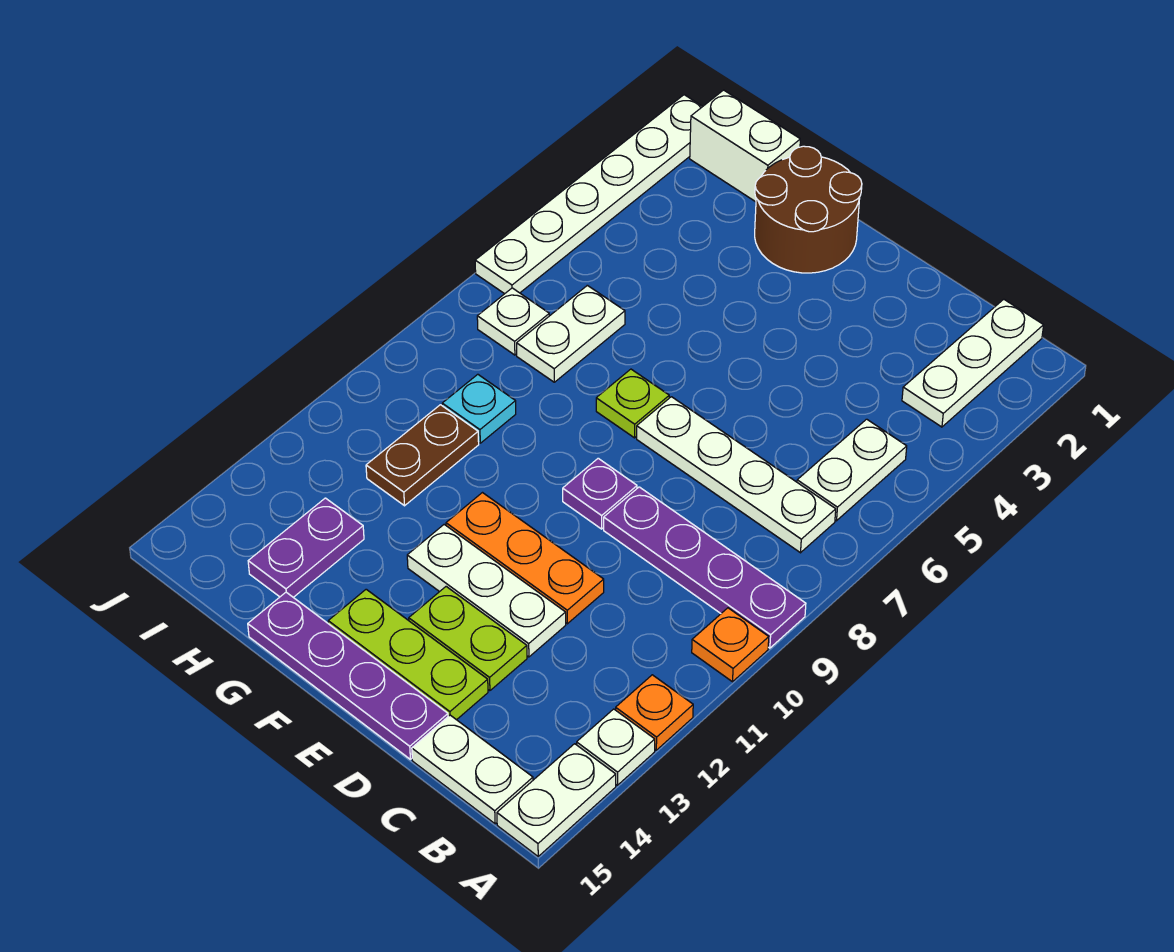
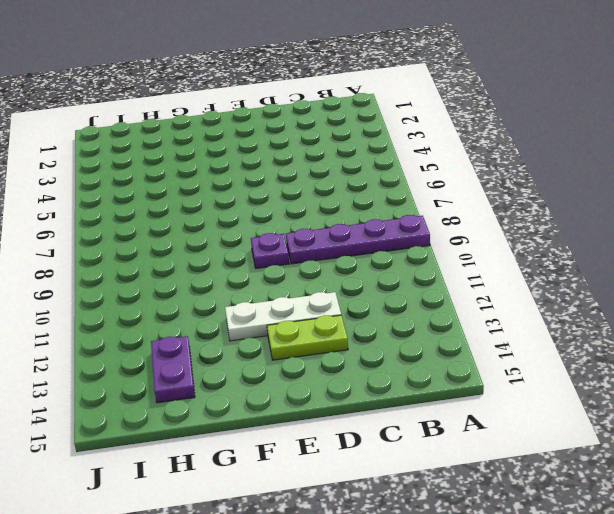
none -> orange plate A10 level 1
none -> orange plate A12 level 1
none -> white plate A13 level 1

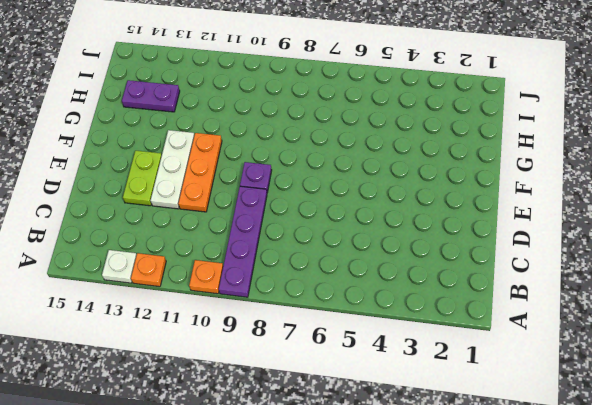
none -> white plate A14:A15 level 1
none -> white plate B1:B3 level 1
none -> white plate B5:B6 level 1

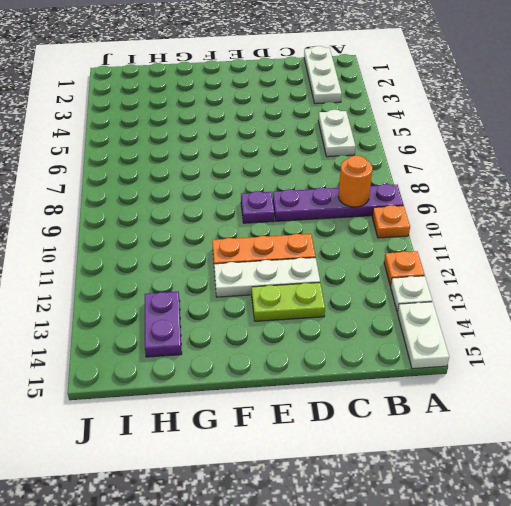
orange round brick B9 level 2 -> none
none -> white plate B7:E7 level 1
none -> white plate B15:C15 level 1
none -> lime plate D14:F14 level 1

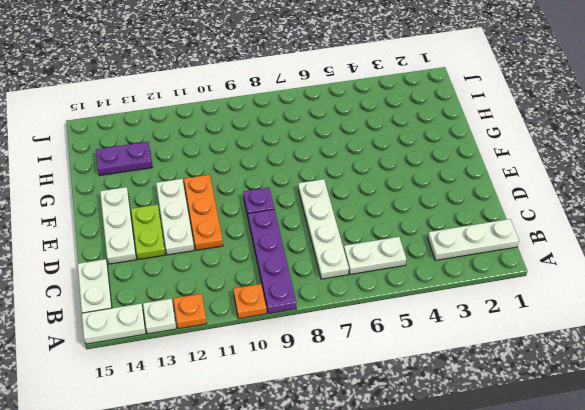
white plate D14:F14 level 1 -> lime plate D14:F14 level 1
none -> purple plate D15:G15 level 1
none -> brown round brick F1:G2 level 1
none -> lime plate F7 level 1

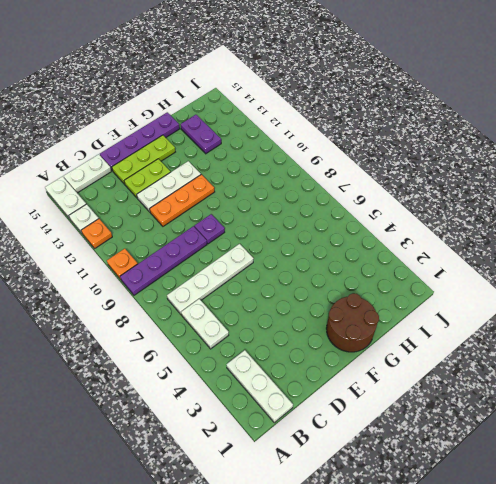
none -> lime plate F7 level 1
none -> white brick H1:I1 level 1
none -> white plate H6:H7 level 1

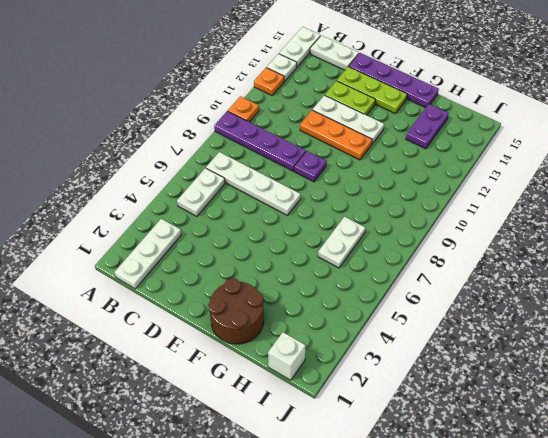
white brick I1 level 1 -> white brick H1:I1 level 1
none -> lime plate F7 level 1
none -> cyan plate H9 level 1
none -> brown plate H10:H11 level 1

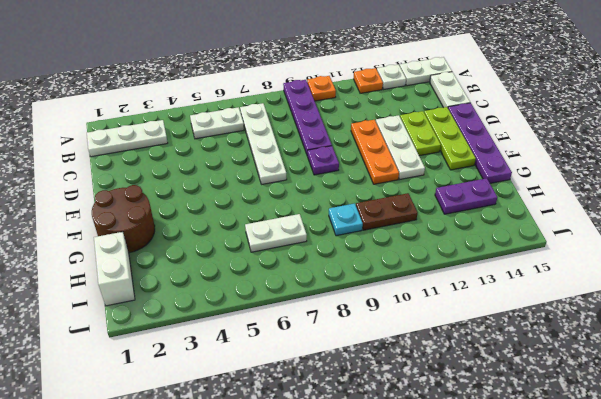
none -> lime plate F7 level 1
none -> white plate I7 level 1
none -> white plate J1:J6 level 1

